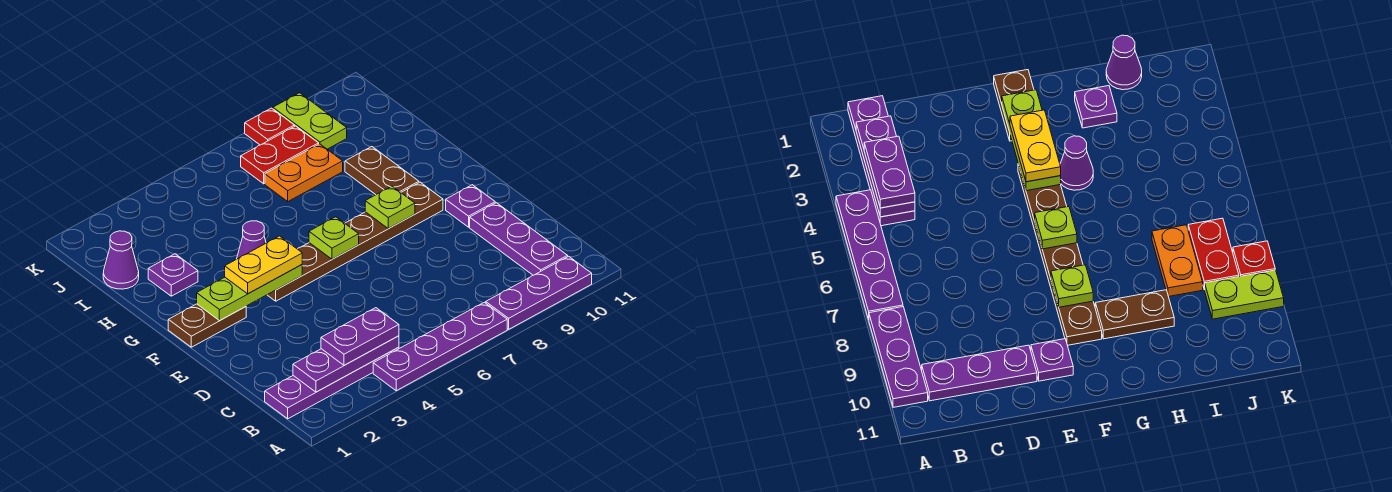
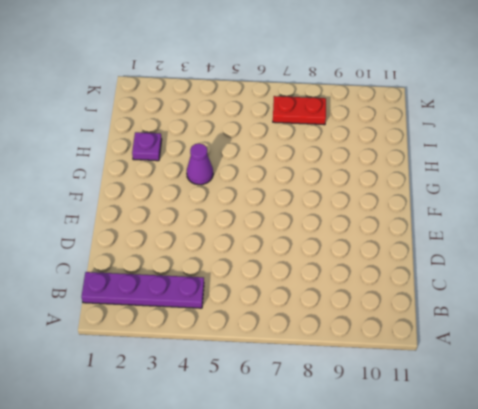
none -> purple plate A4:A7 level 1
none -> purple plate A8:A10 level 1
none -> purple plate B10:D10 level 1

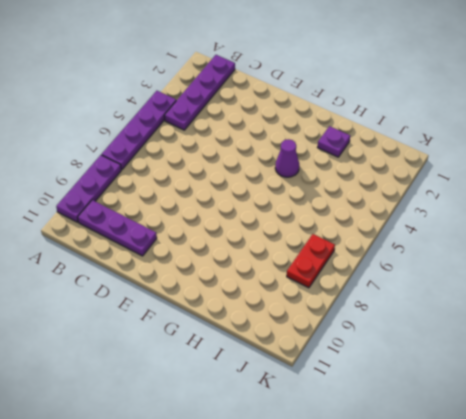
none -> purple plate E10 level 1
none -> brown plate F1:F2 level 1
none -> brown plate F4:F9 level 1

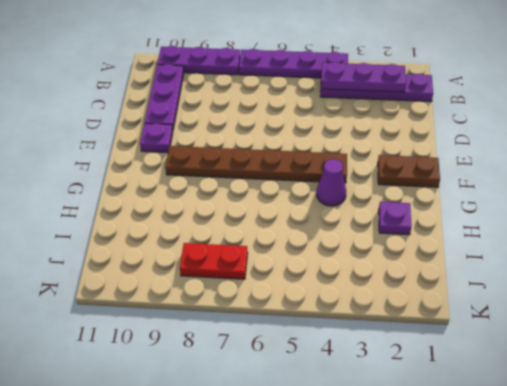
none -> brown plate G9:H9 level 1
none -> purple cone I1 level 1
none -> orange plate I7:I8 level 1

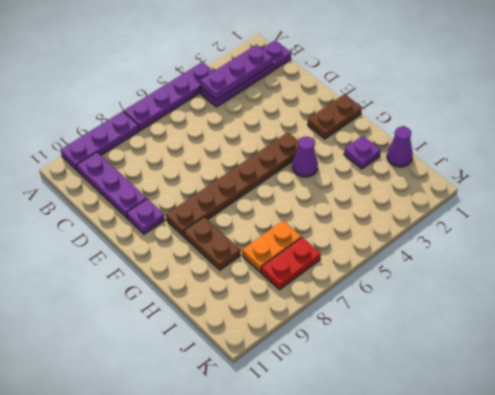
none -> lime plate J9:K9 level 1
none -> red plate K8 level 1
none -> lime plate F2:F4 level 2

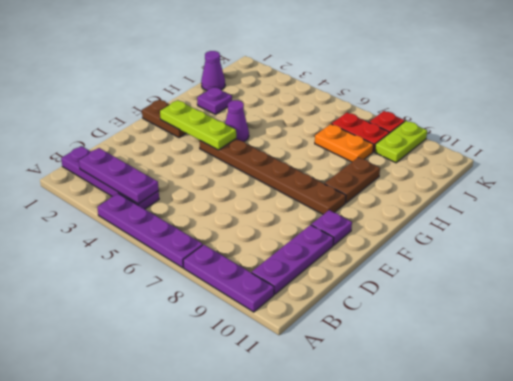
none -> lime plate F6 level 2
none -> lime plate F8 level 2
none -> purple plate B3:B4 level 3

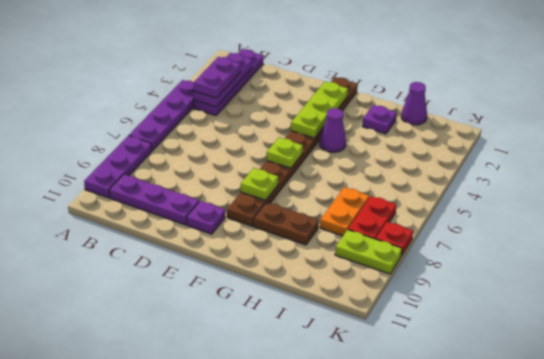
none -> yellow plate F3:F4 level 3

